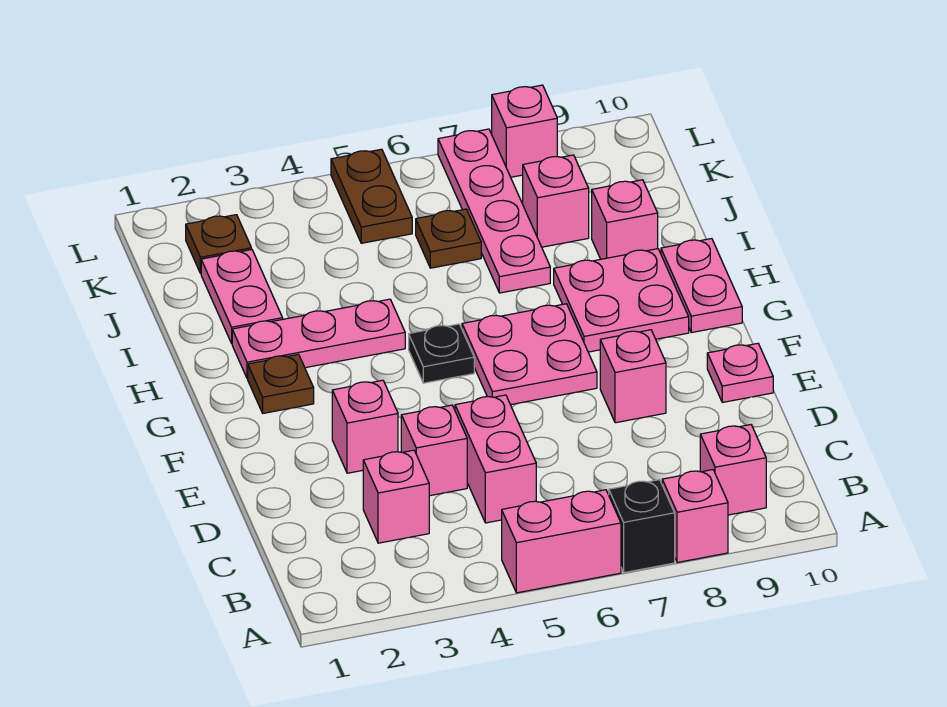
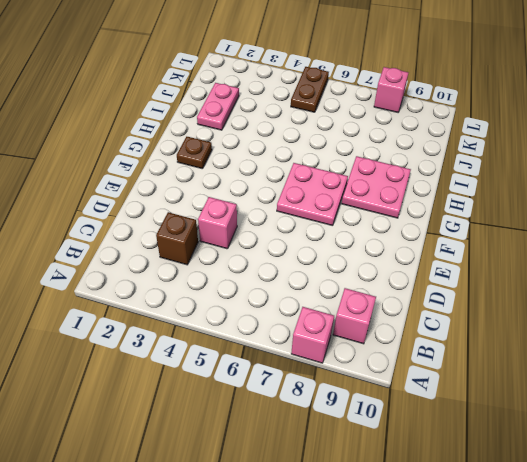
brown brick C3 level 1 -> pink brick C3 level 1
none -> pink brick A5:A6 level 1
none -> black brick A7 level 1
none -> pink brick C5:D5 level 1

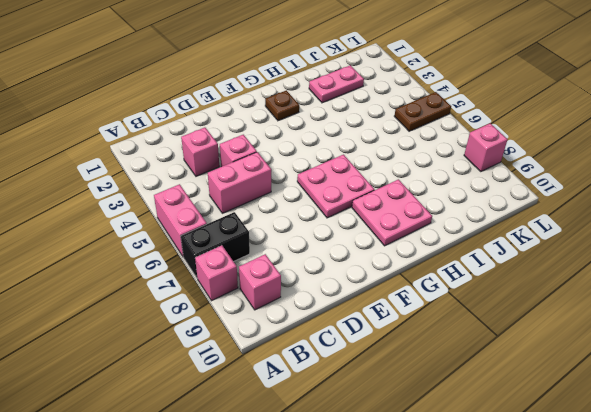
black brick A7:B7 level 1 -> black brick A7 level 1
none -> pink brick E3 level 1
none -> pink brick E8 level 1
none -> pink plate E10 level 1

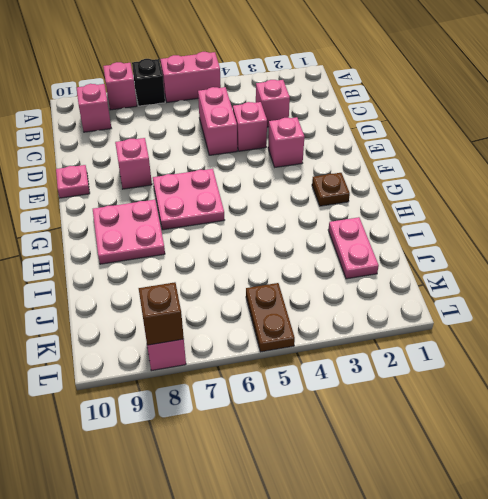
brown brick L8 level 2 -> none
none -> black plate G5 level 1
none -> pink plate G10:H10 level 1
none -> pink plate H2:H4 level 1

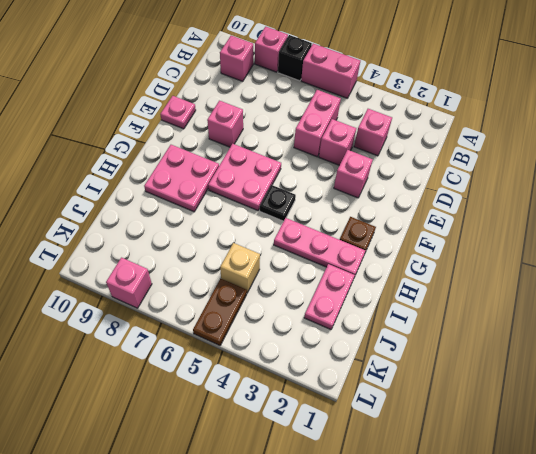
tan brick J5 level 1 -> none
none -> pink plate G10:H10 level 1
none -> pink plate I7:L7 level 1
none -> pink brick I9 level 1

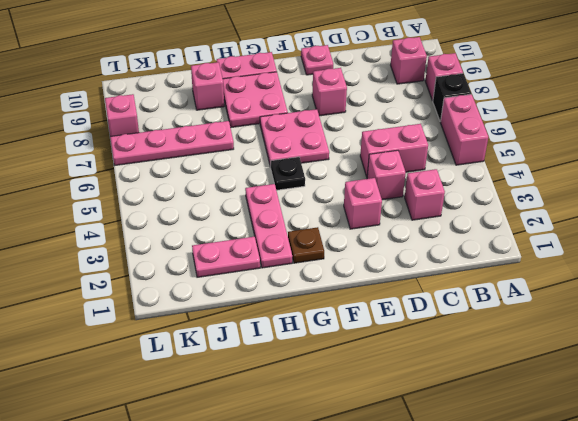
none -> brown plate J6 level 1
none -> pink brick J8 level 1
none -> brown plate K2 level 1

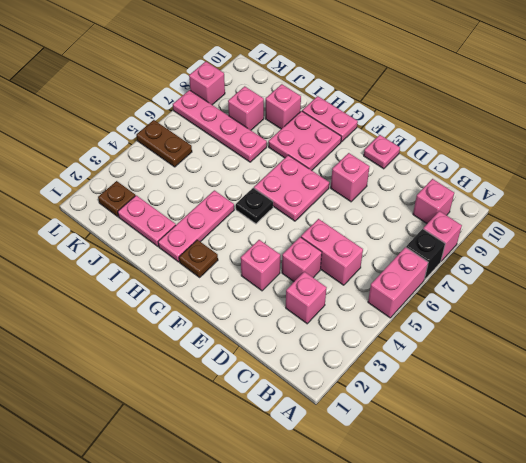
none -> brown plate J6 level 1

